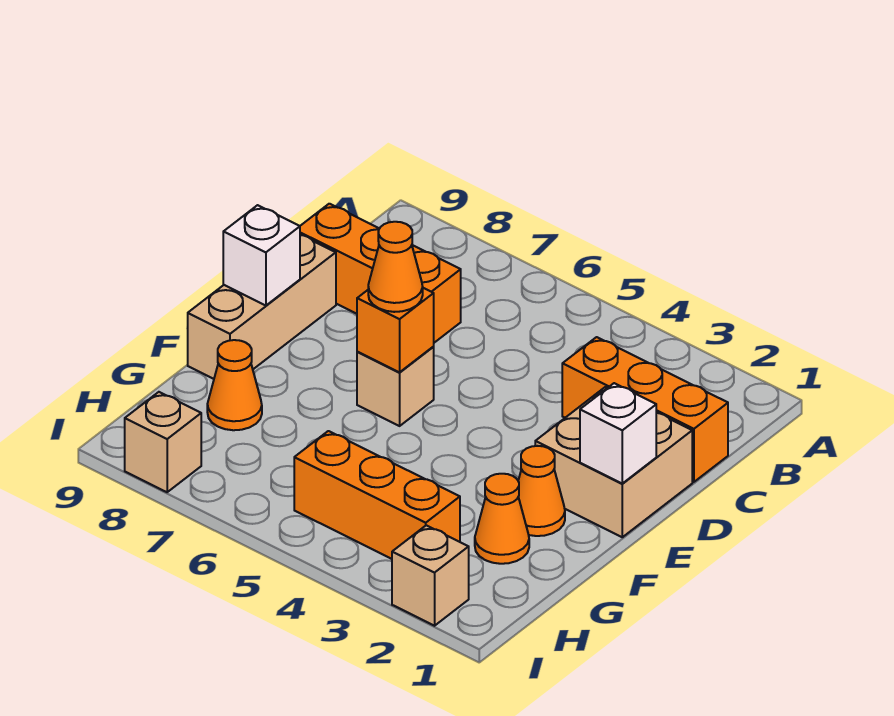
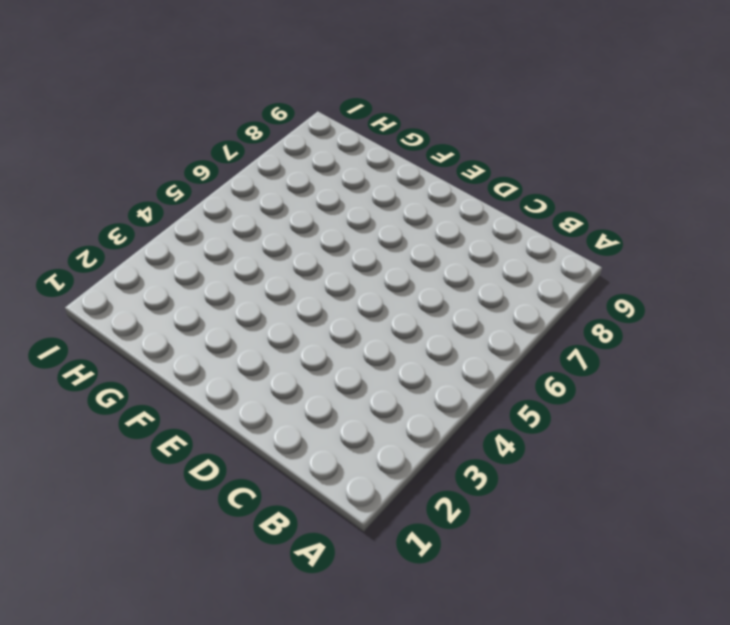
none -> orange brick C1:C3 level 1
none -> orange brick C7:C9 level 1
none -> tan brick D1:E2 level 1

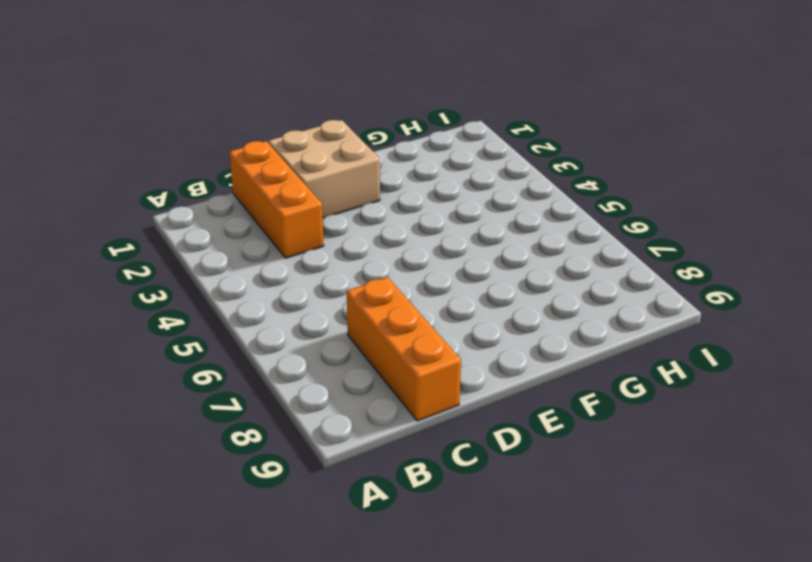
none -> tan brick D9:F9 level 1
none -> tan brick E6 level 1
none -> orange cone F2 level 1

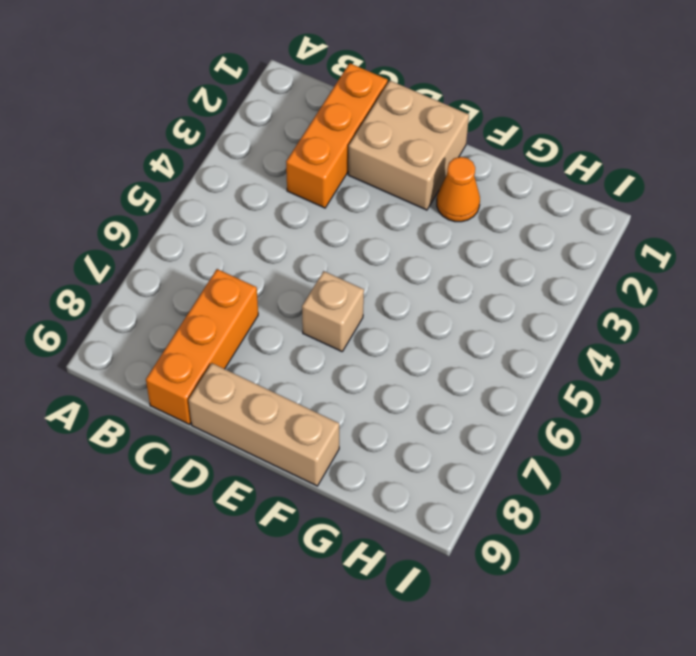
none -> orange cone G2 level 1
none -> orange cone G8 level 1
none -> orange brick H3:H5 level 1

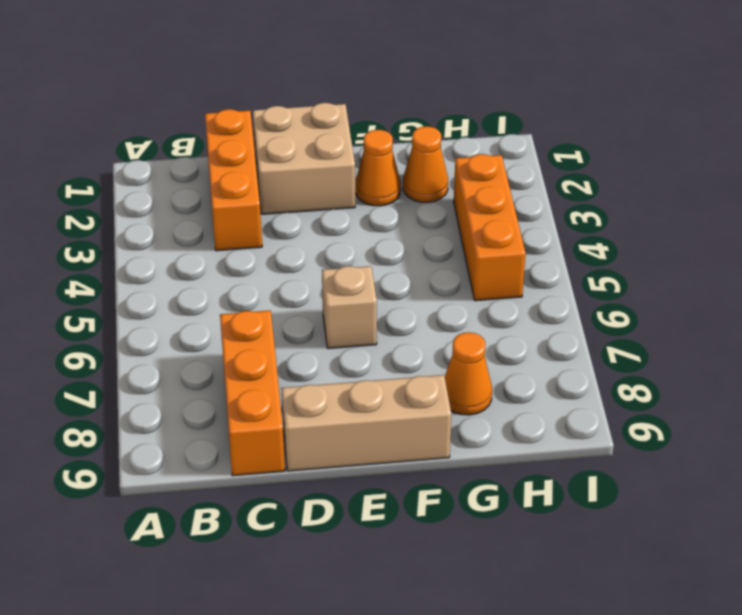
none -> tan brick I2 level 1
none -> tan brick I8 level 1
none -> white brick E1 level 2

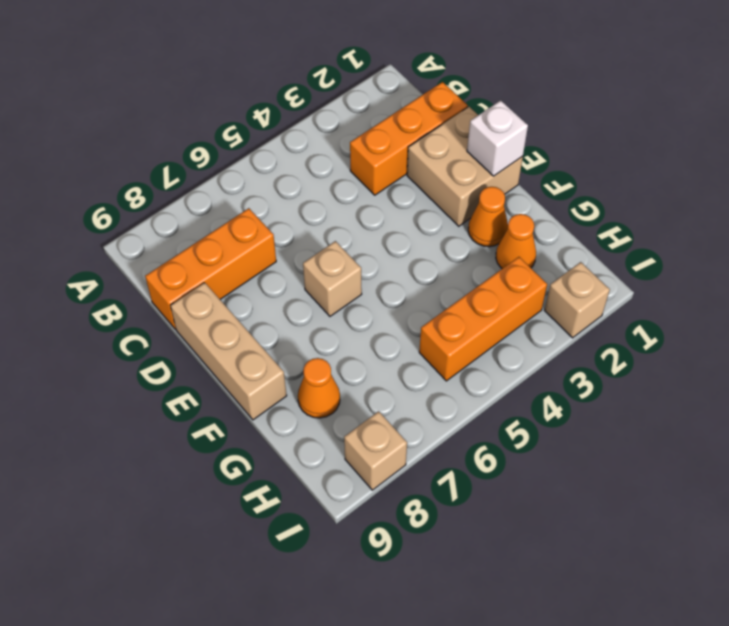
none -> orange brick E6 level 2
none -> white brick E9 level 2
none -> orange cone E6 level 3

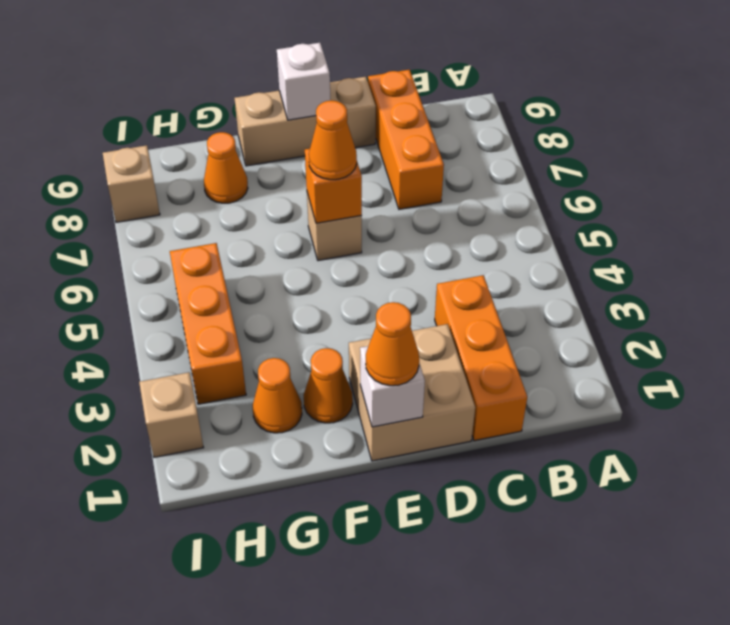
orange cone E1 level 3 -> none

